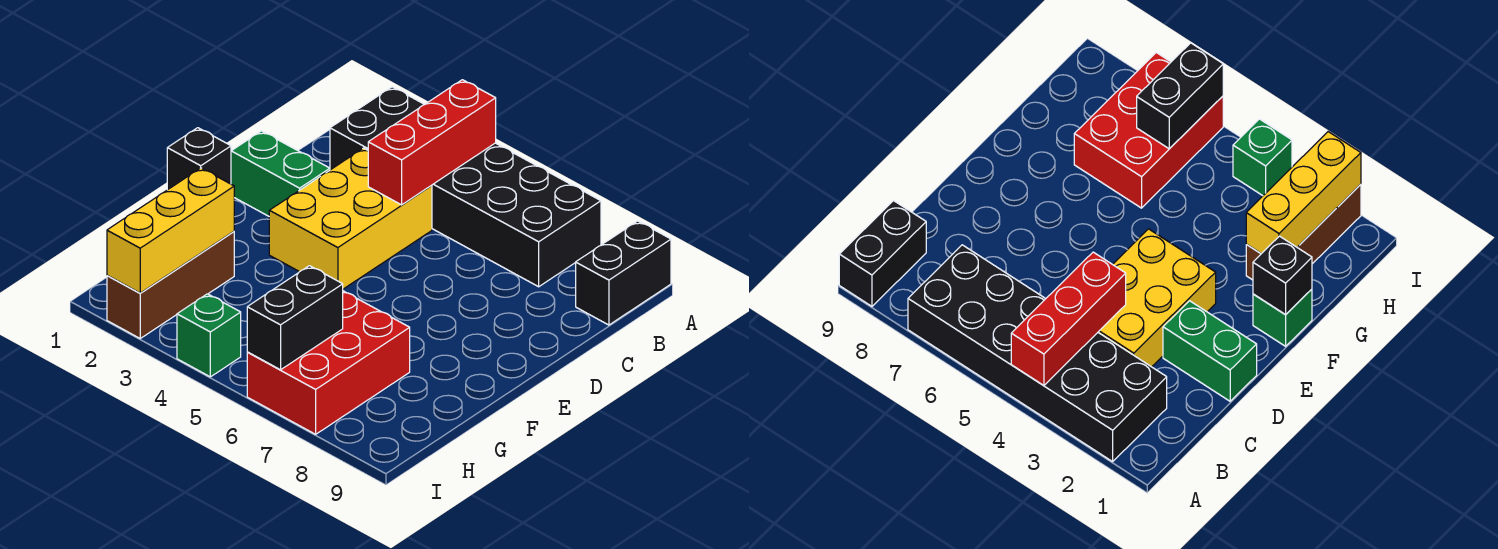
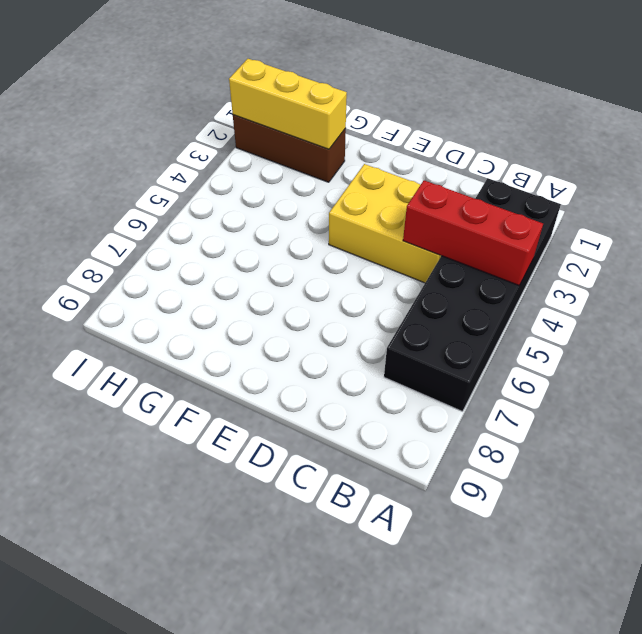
none -> black brick A9:B9 level 1
none -> green brick D1:D2 level 1
none -> green brick F1 level 1

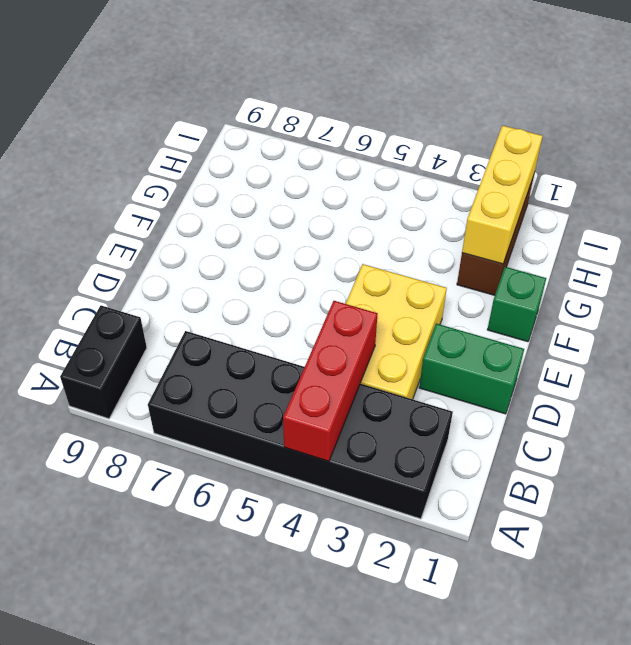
none -> red brick G6:I7 level 1
none -> green brick I4 level 1
none -> black brick F1 level 2

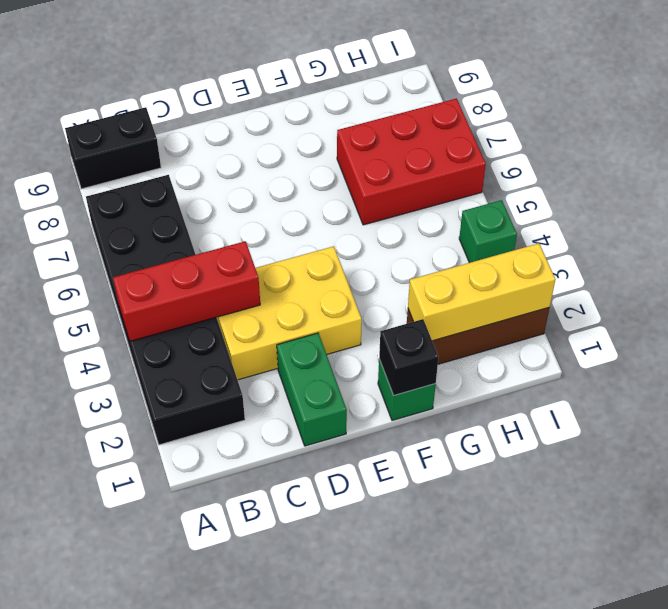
none -> black brick H6:I6 level 2

